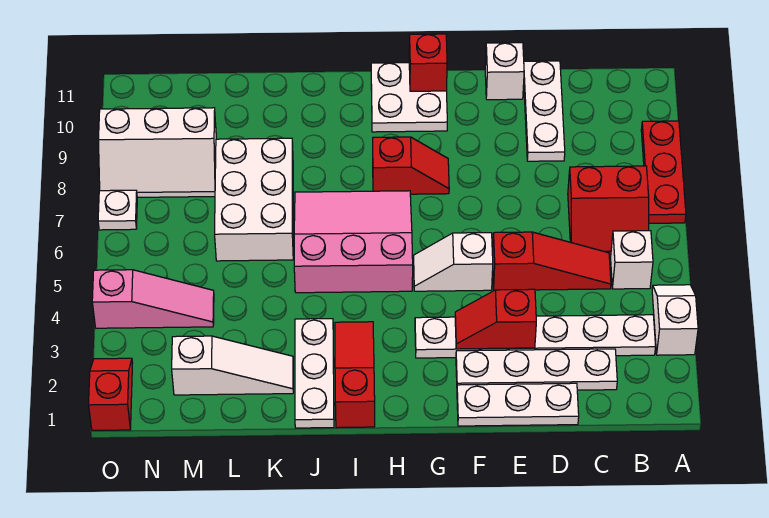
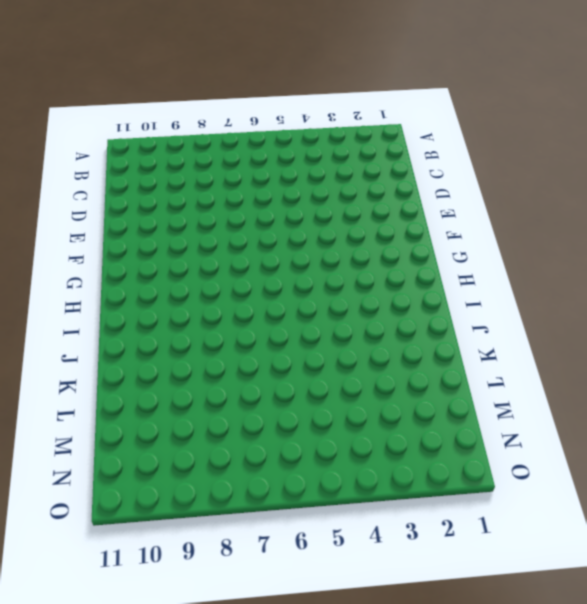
none -> white slope A3:A4 level 1 top 3
none -> red plate A7:A9 level 1
none -> white plate B3:G3 level 1

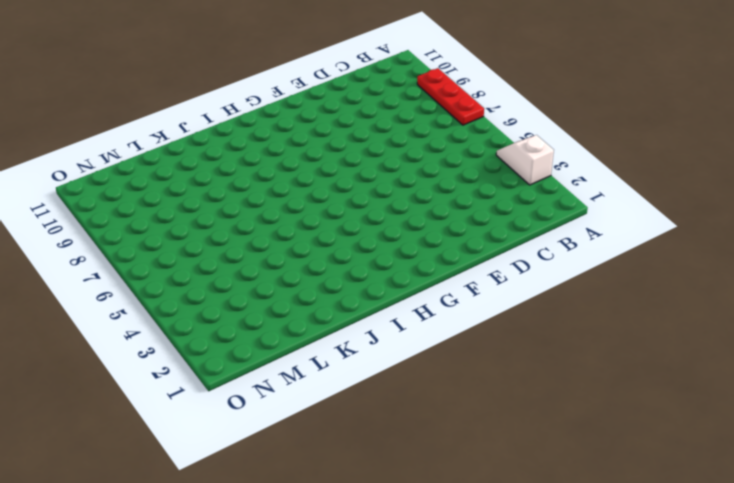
none -> white plate B3:G3 level 1
none -> white brick B5 level 1
none -> red slope B6:C7 level 1 top 7

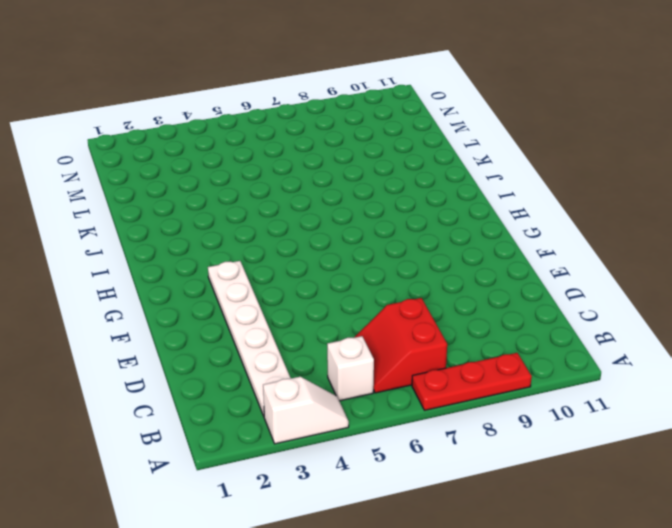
none -> white plate C2:F2 level 1
none -> red slope C5:E5 level 1 top E
none -> white plate D1:F1 level 1

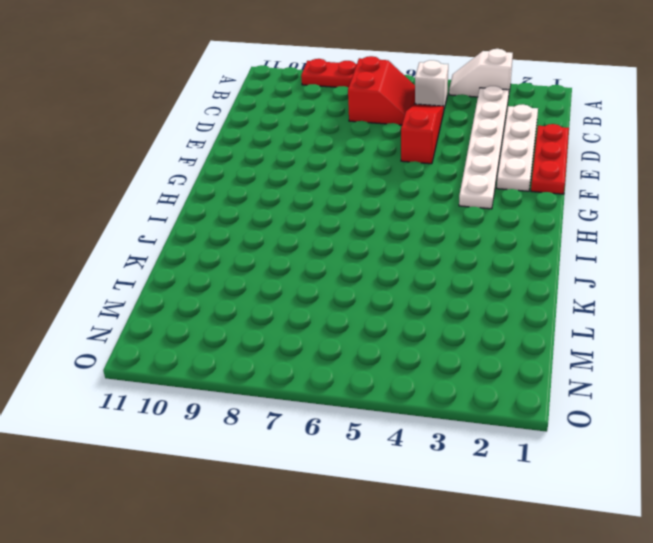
red plate D1:F1 level 1 -> white plate D1:F1 level 1
none -> white plate D9:D11 level 1
none -> white brick E11 level 1
none -> white slope F5:G5 level 1 top F

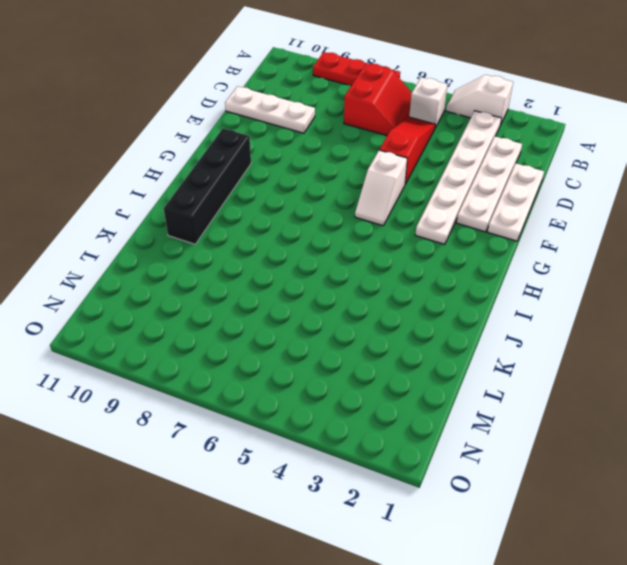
black brick G10:J10 level 1 -> white plate G10:H11 level 1
none -> white brick E11 level 1
none -> red slope G8:H8 level 1 top H
none -> pink slope H5:J7 level 1 top 5

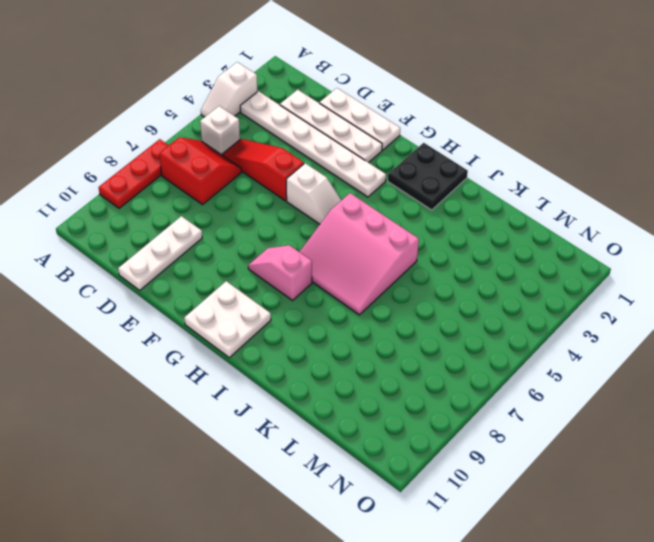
pink slope G8:H8 level 1 top H -> red slope G8:H8 level 1 top H
black plate H1:I2 level 1 -> red slope I1:I3 level 1 top 1
none -> white brick E11 level 1
none -> white plate J1:J3 level 1
none -> white slope K2:M2 level 1 top M

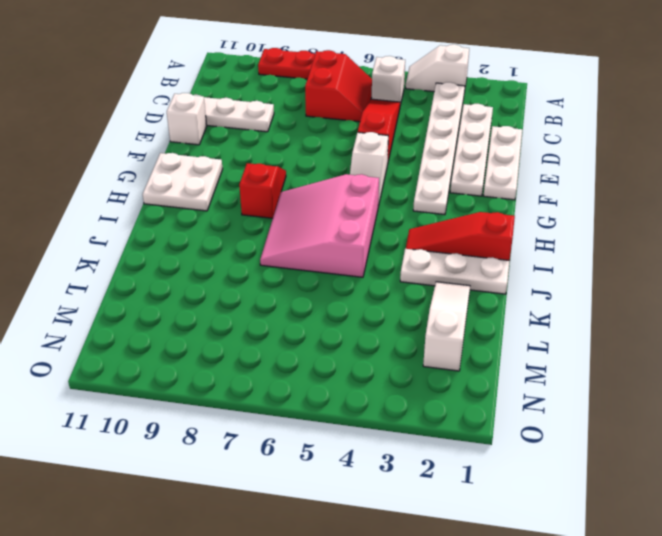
none -> white brick K6:L8 level 1
none -> pink slope M4:O4 level 1 top O
none -> white slope M8:O9 level 1 top 9

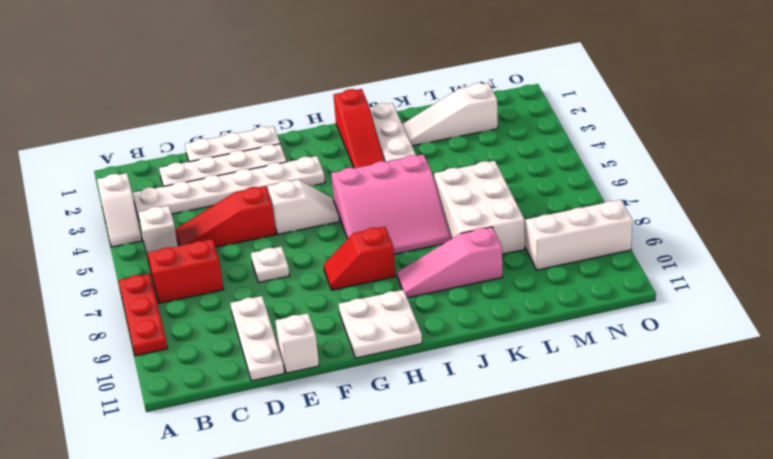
white plate E7 level 1 -> white plate O7 level 1
pink slope I9:K9 level 1 top K -> pink slope M4:O4 level 1 top O
none -> red slope O1:O2 level 1 top 1
none -> red slope E3:F3 level 2 top E
none -> red brick G11 level 2

